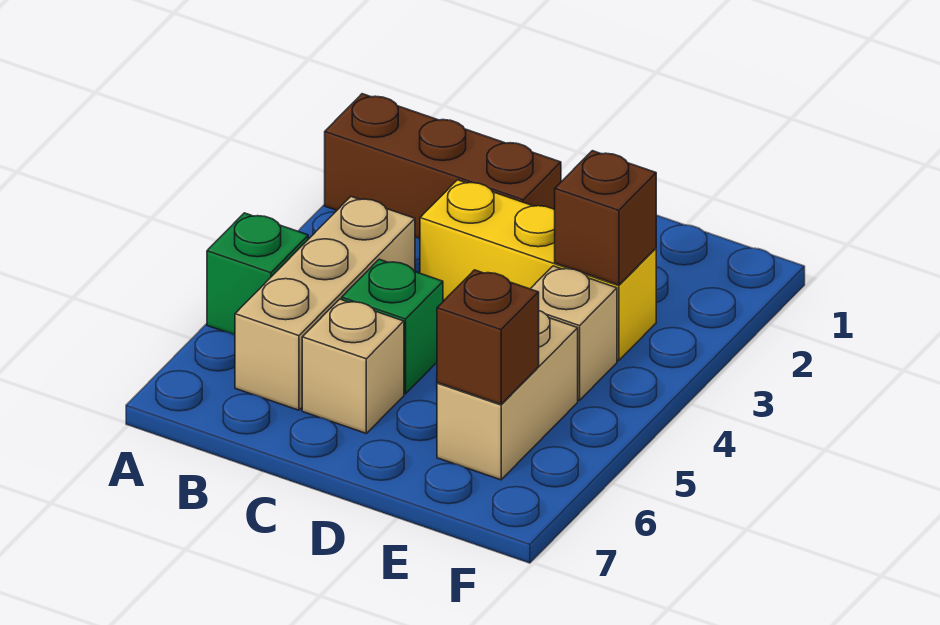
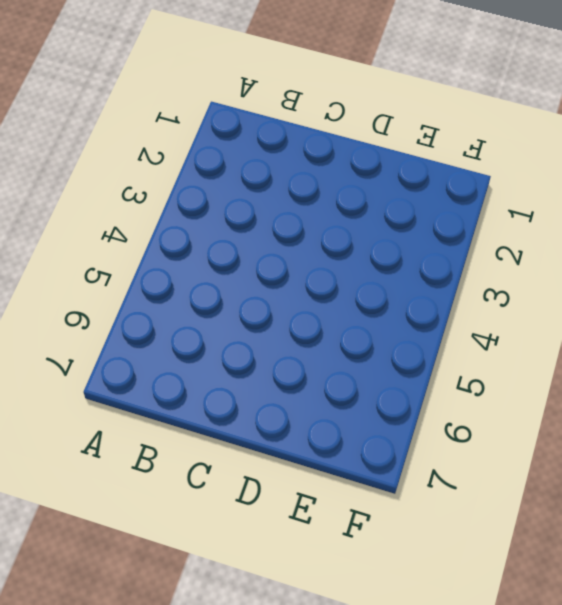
none -> brown brick A2:C2 level 1
none -> green brick A5 level 1

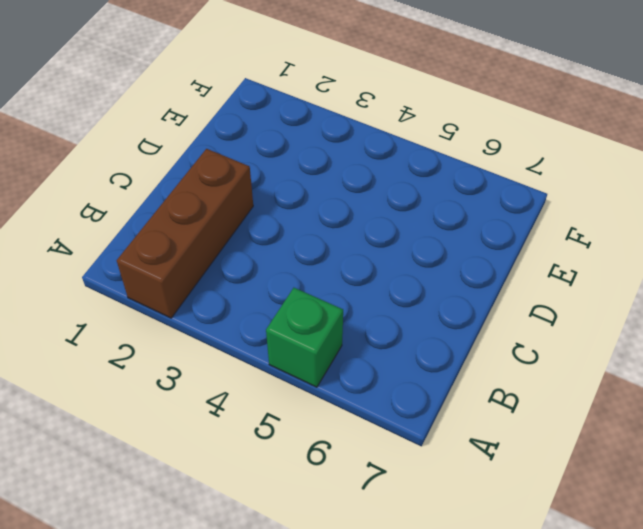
none -> tan brick B4:B6 level 1
none -> yellow brick C3:E3 level 1

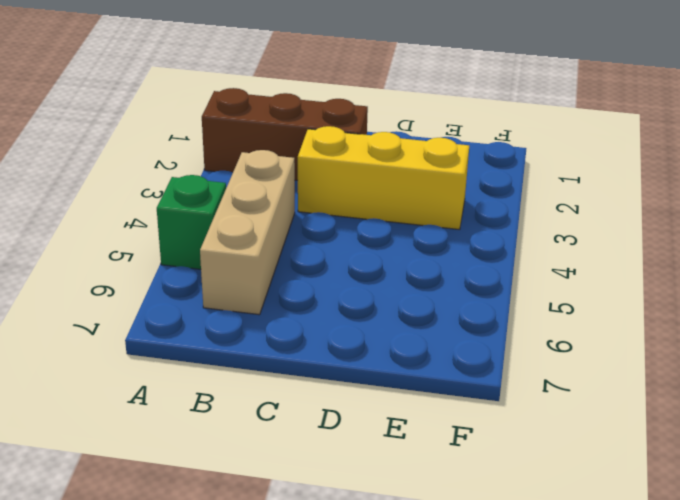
none -> green brick C5 level 1
none -> tan brick C6 level 1

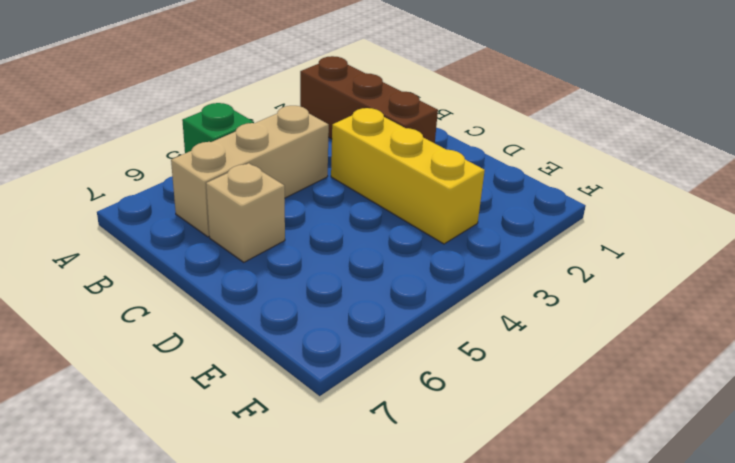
none -> green brick C5 level 1
none -> tan brick E4 level 1

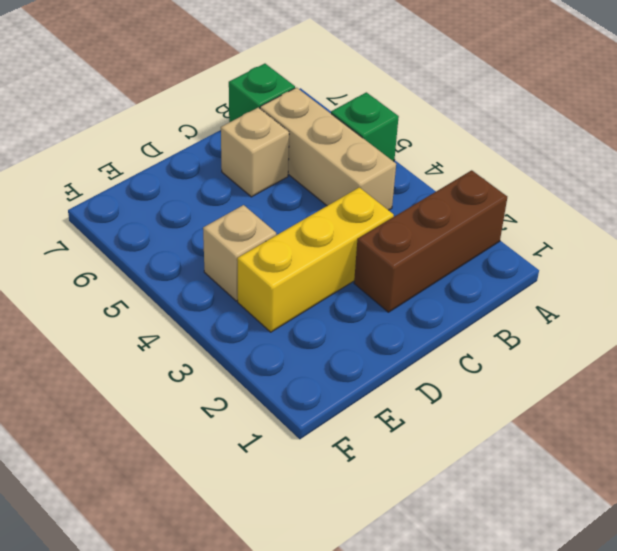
green brick B7 level 1 -> green brick C5 level 1
none -> tan brick E5:E6 level 1
none -> brown brick E3 level 2

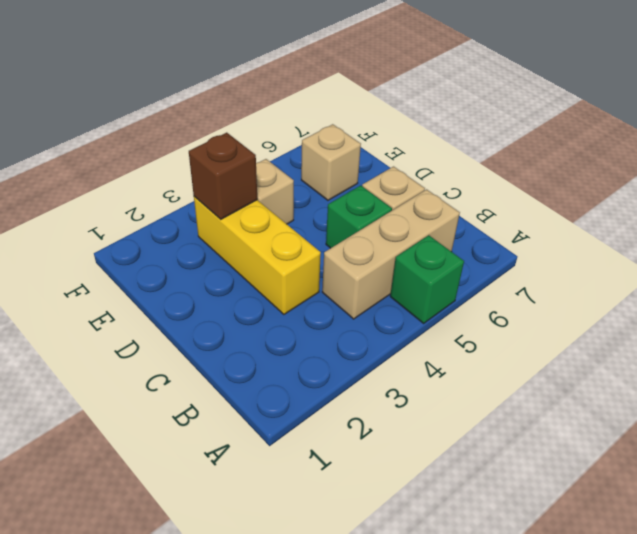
tan brick E6 level 1 -> tan brick E5:E6 level 1
none -> brown brick A2:C2 level 1
none -> brown brick E6 level 2

